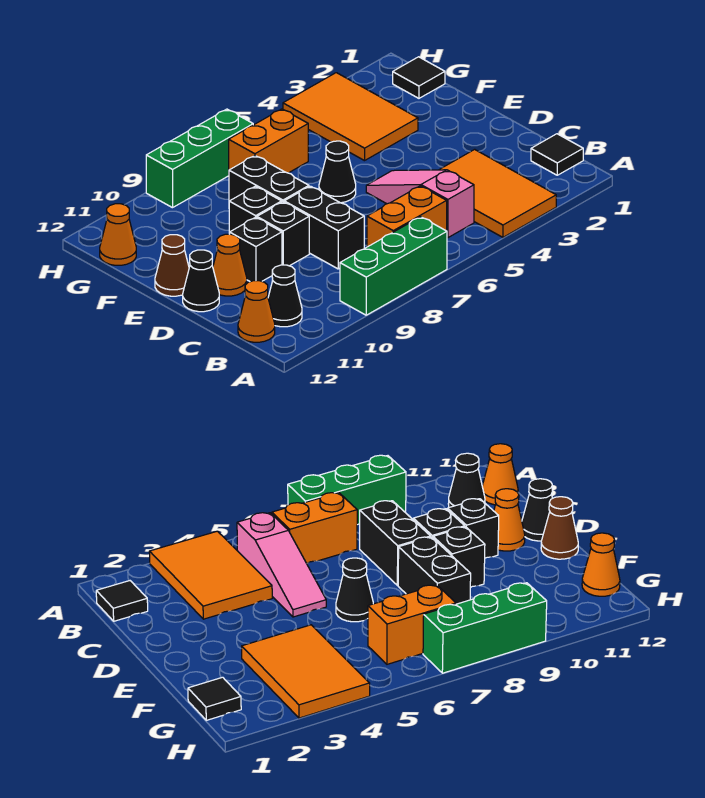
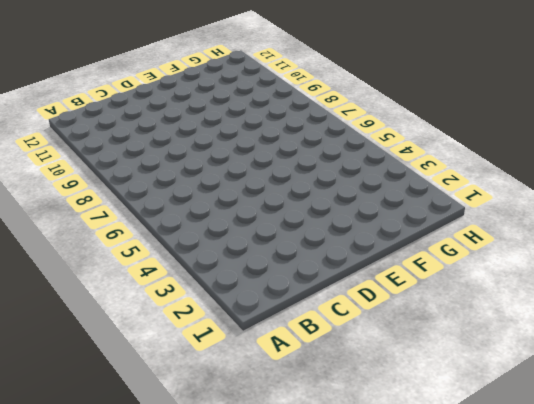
none -> orange tile A3:C4 level 1
none -> green brick A7:A9 level 1
none -> black tile B1 level 1

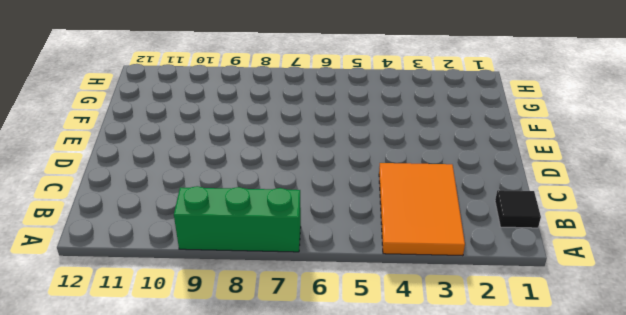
none -> pink slope B5:D5 level 1 top B
none -> orange brick B6:B7 level 1
none -> black cone B11 level 1

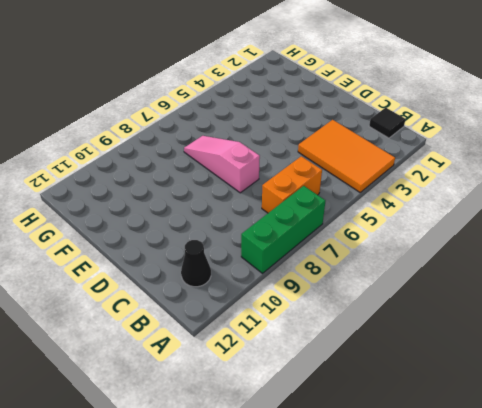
pink slope D7:F7 level 1 top D -> pink slope B5:D5 level 1 top B
none -> orange cone B12 level 1
none -> black brick C8:D8 level 1
none -> black brick D9 level 1

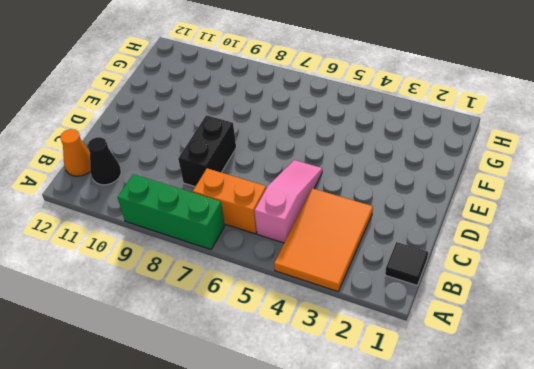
none -> black brick D9 level 1
none -> black brick D10 level 1
none -> orange cone D11 level 1

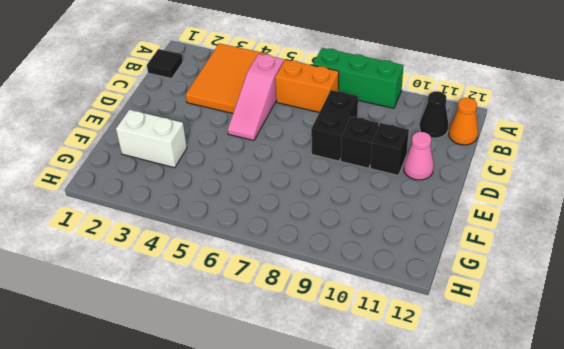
pink cone D11 level 1 -> orange cone D11 level 1
white brick F2:F3 level 1 -> orange tile F3:H4 level 1
none -> black cone D12 level 1
none -> black cone E6 level 1
none -> black brick E8:F8 level 1

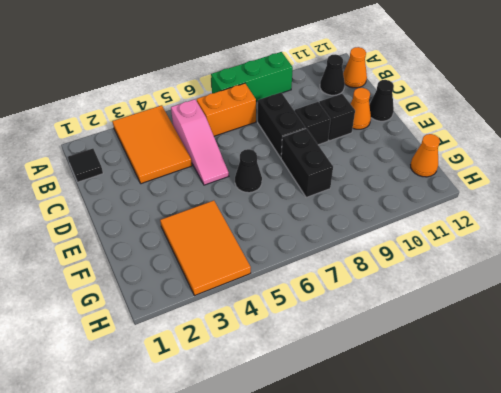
none -> black brick E9 level 1
none -> brown cone E12 level 1
none -> black tile G1 level 1

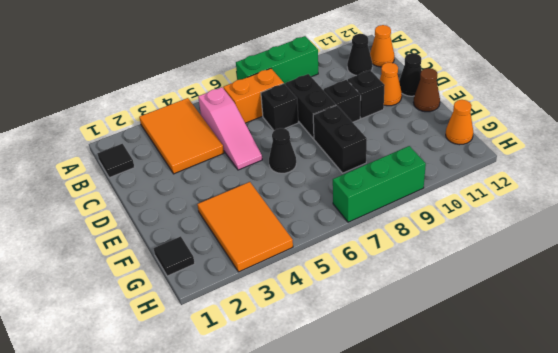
black brick C7 level 1 -> black brick E9 level 1
none -> orange brick G6:G7 level 1

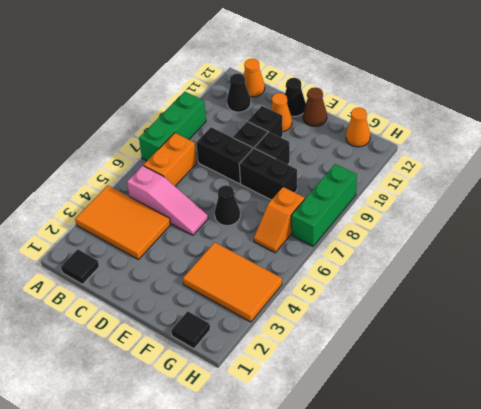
orange slope G6:G7 level 1 top 7 -> orange brick G6:G7 level 1

